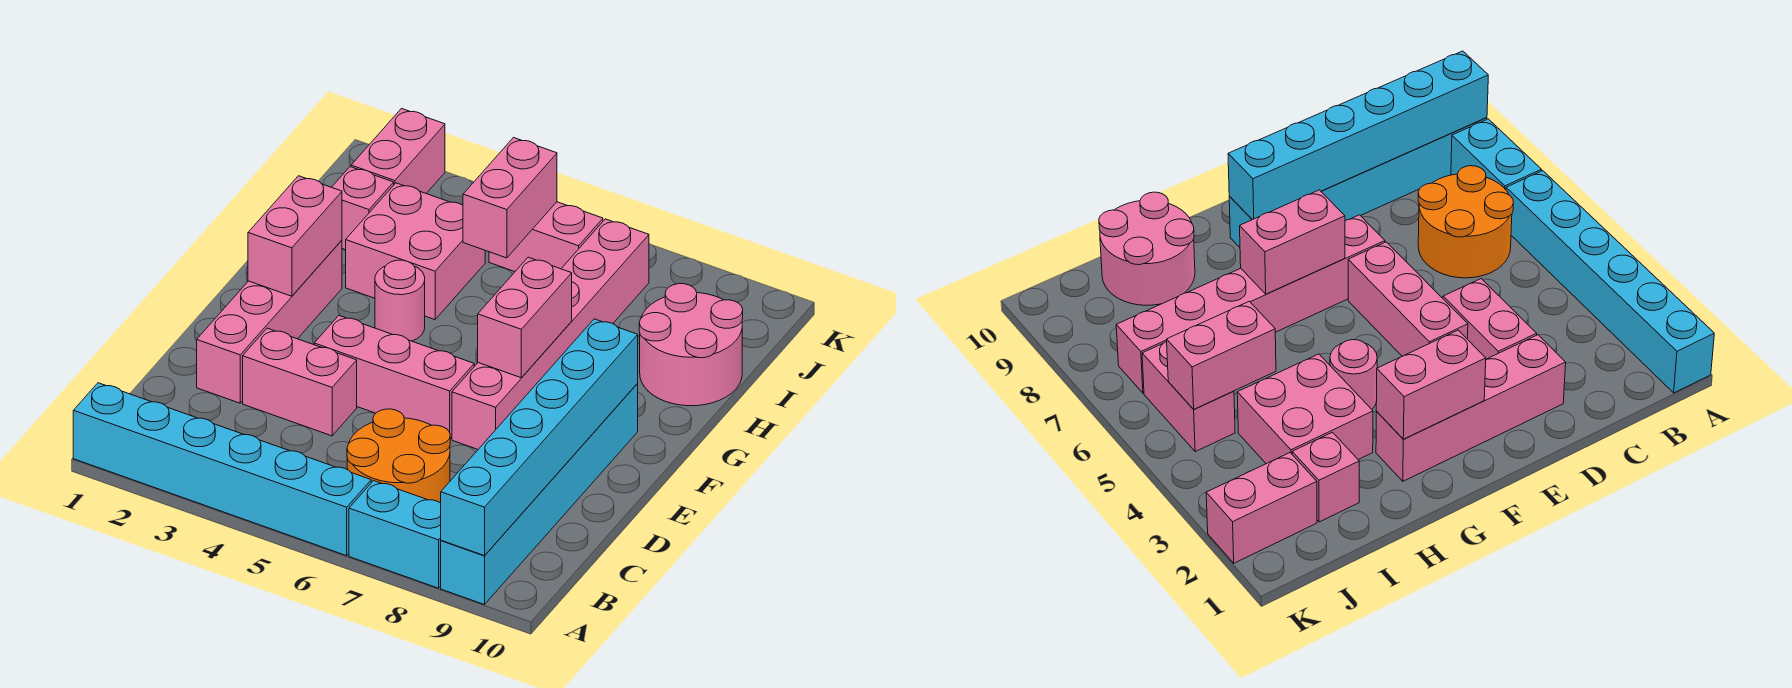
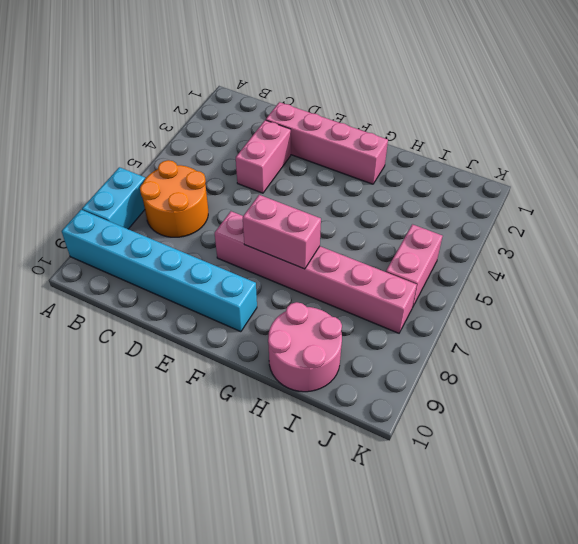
none -> cyan brick A1:A6 level 1
none -> pink brick E4:E6 level 1
none -> pink round brick G4 level 1

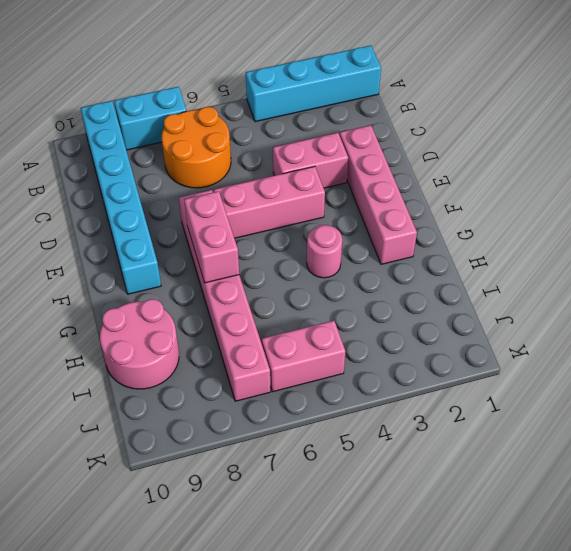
cyan brick A1:A4 level 1 -> cyan brick A1:A6 level 1
none -> pink brick H3:I4 level 1
none -> pink brick I2 level 1
none -> pink brick J2:K2 level 1

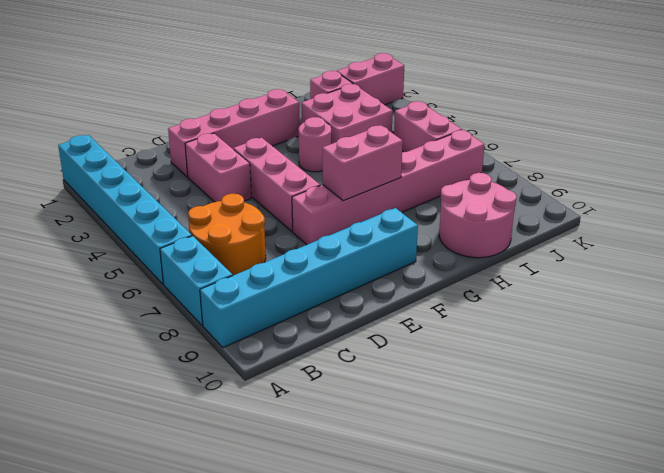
none -> cyan brick A9:F9 level 2
none -> pink brick F2:G2 level 2
none -> pink brick I5:J5 level 2

